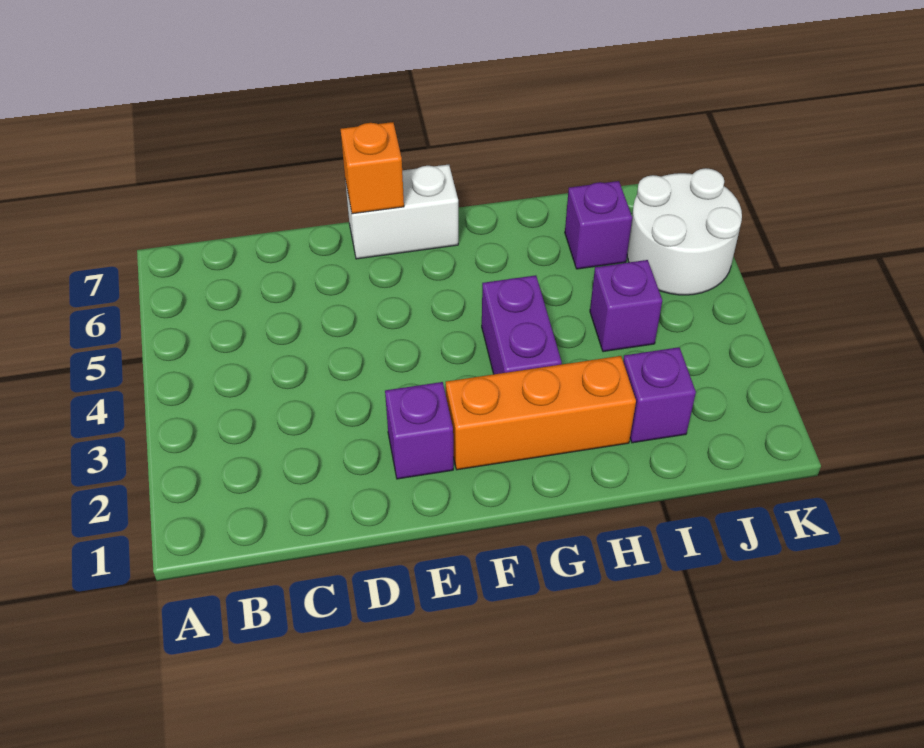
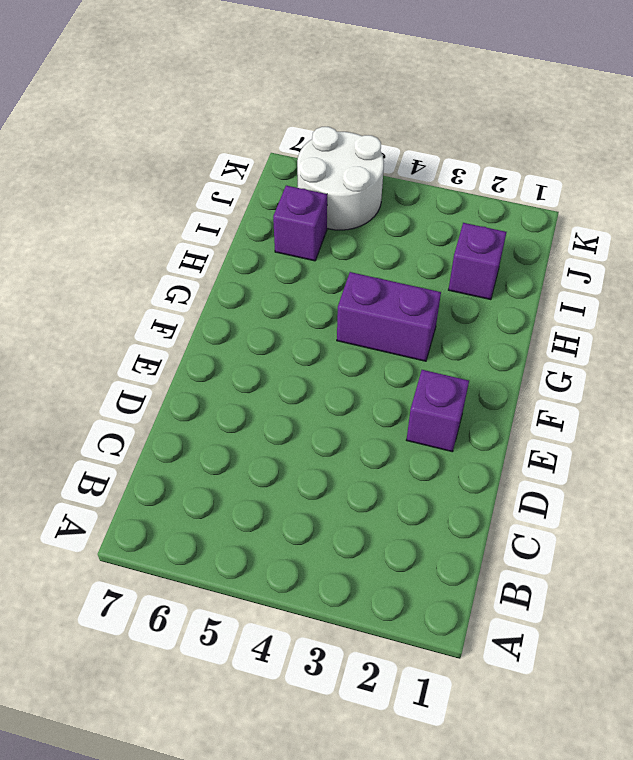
none -> white brick E7:F7 level 1
none -> orange brick F2:H2 level 1

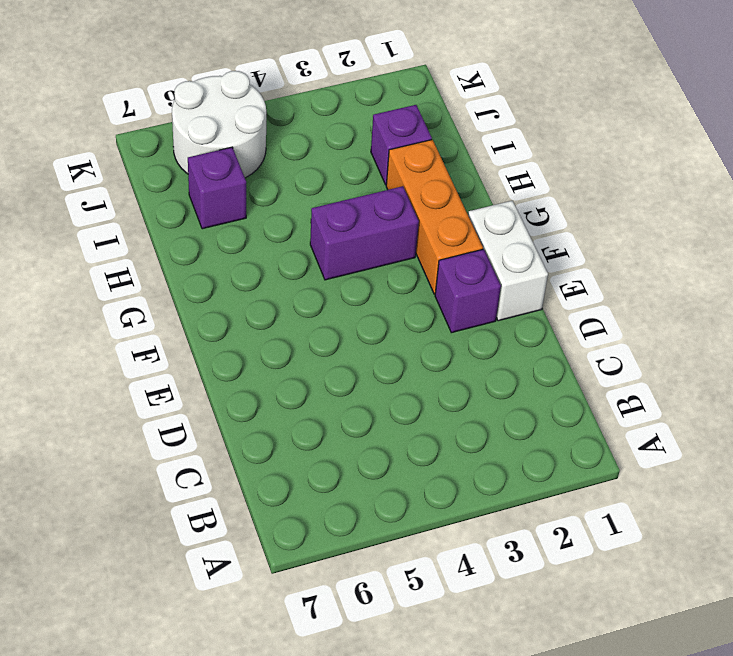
white brick E1:F1 level 1 -> white brick E7:F7 level 1
none -> purple brick I4 level 1
none -> orange brick E7 level 2

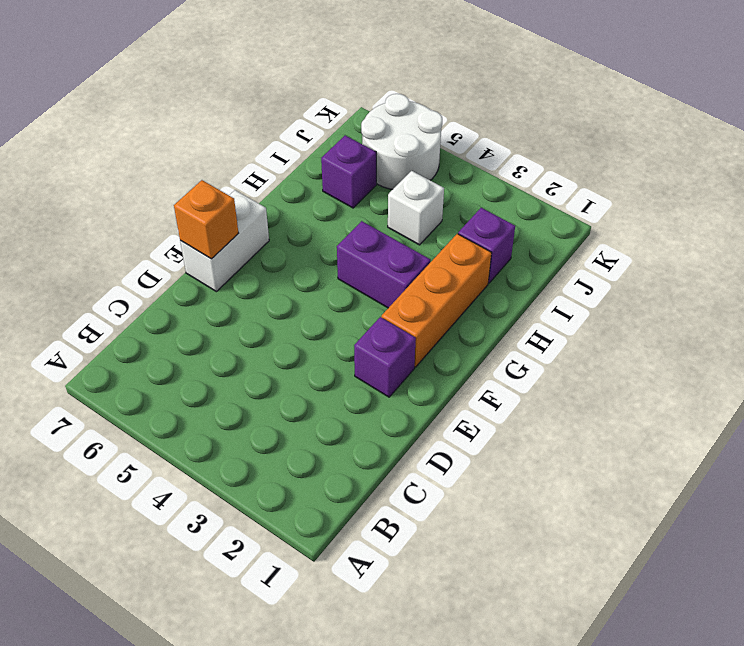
white brick I4 level 1 -> purple brick I4 level 1

